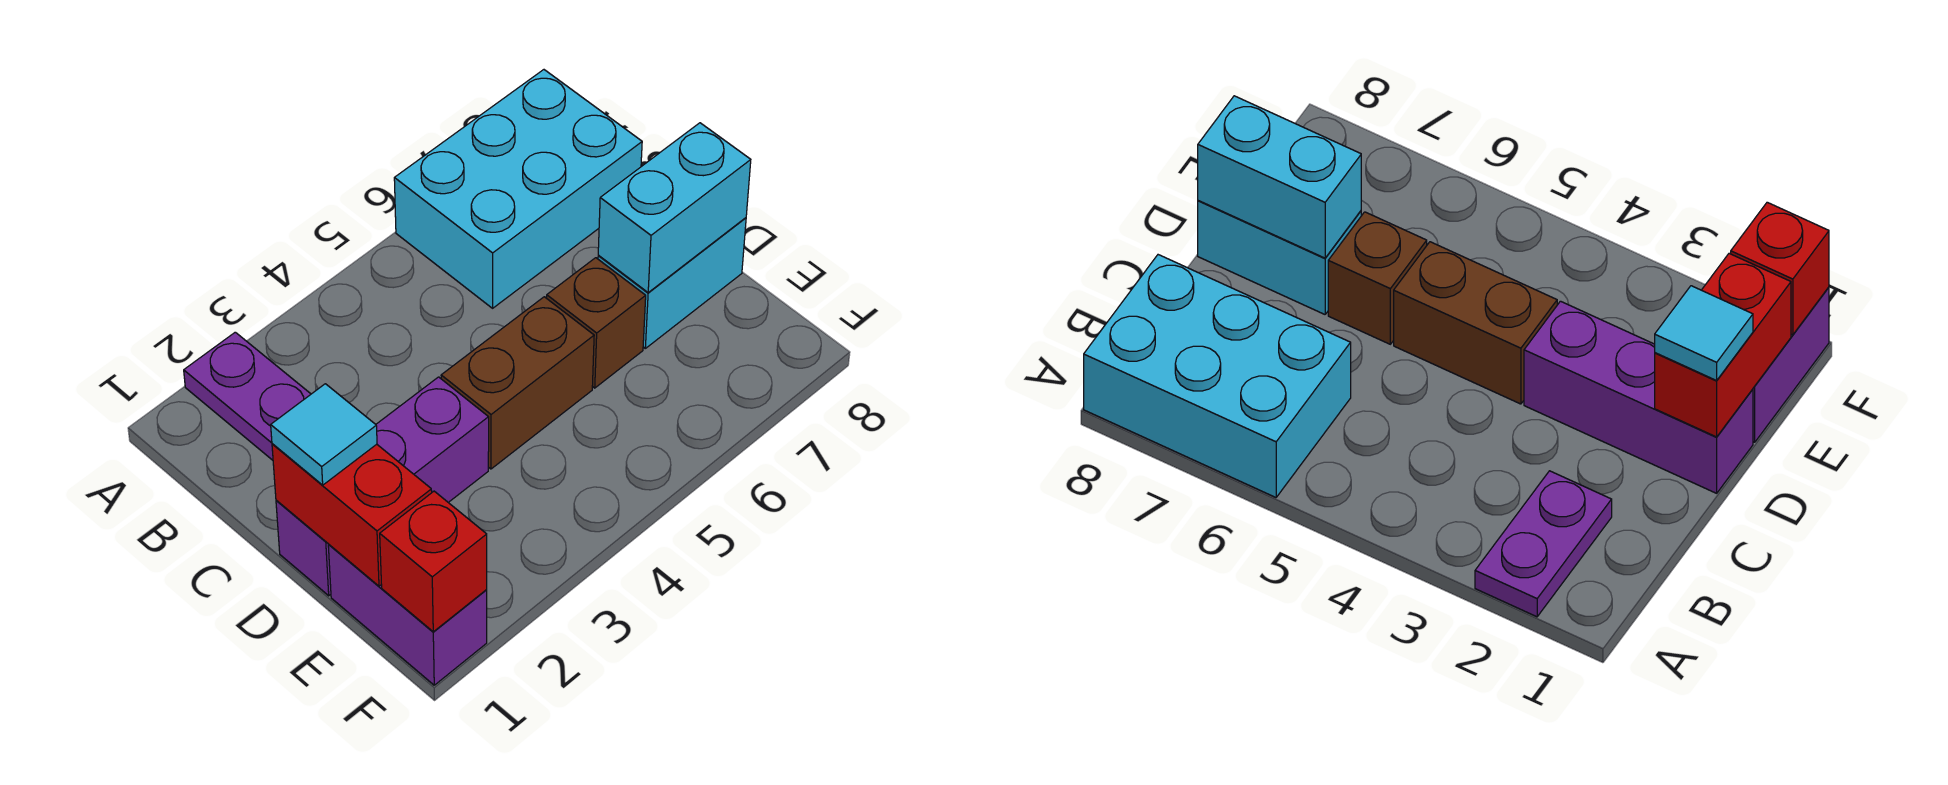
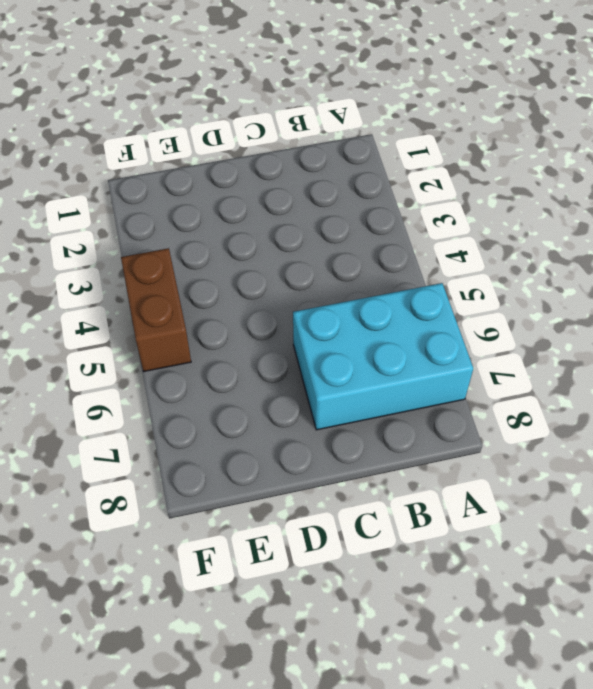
cyan brick A6:C7 level 1 -> cyan brick A6:B8 level 1
brown brick F4:F5 level 1 -> brown brick D4:D5 level 1
none -> purple plate A2:B2 level 1
none -> purple brick D1:D3 level 1

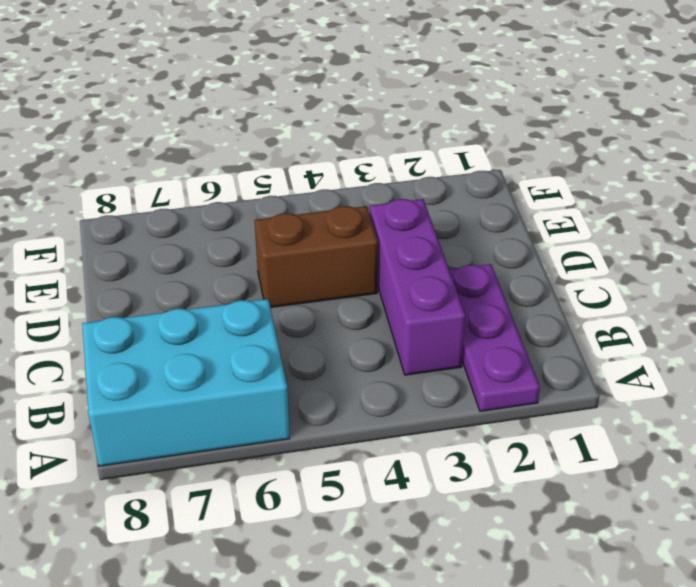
purple plate A2:C2 level 1 -> purple plate A2:B2 level 1
purple brick B3:D3 level 1 -> purple brick D1:D3 level 1
none -> brown brick D6 level 1
none -> cyan brick D7:D8 level 1

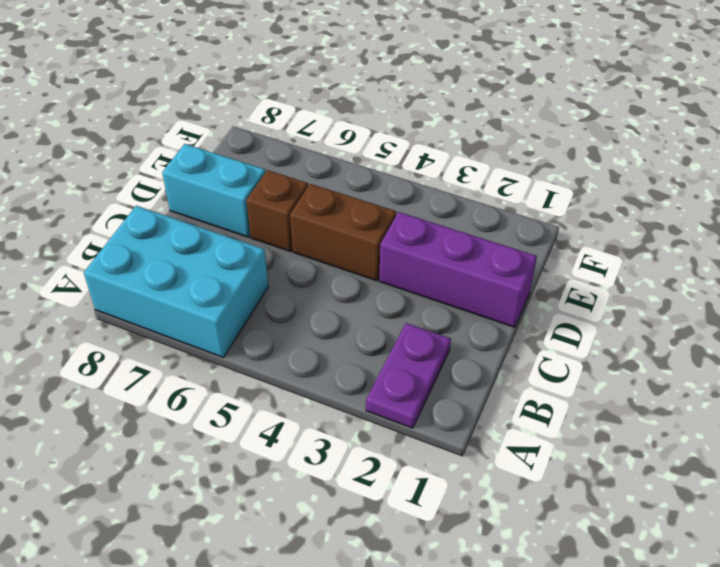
none -> purple brick E1:F1 level 1
none -> red brick D1:E1 level 2

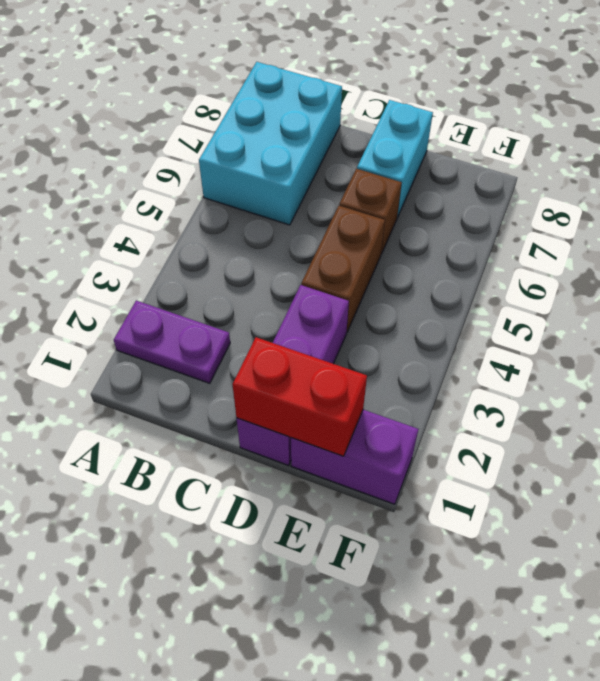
none -> cyan brick D7:D8 level 2
none -> red brick F1 level 2

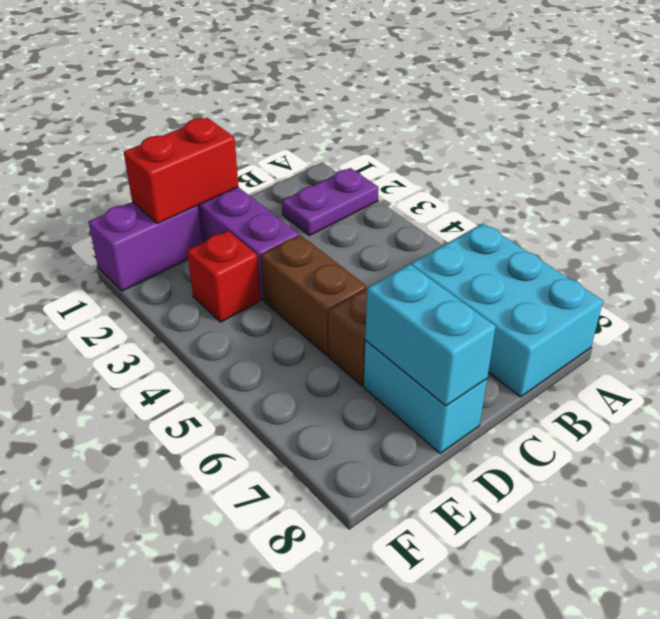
red brick E3 level 1 -> red brick F1 level 2
none -> cyan tile D1 level 3

